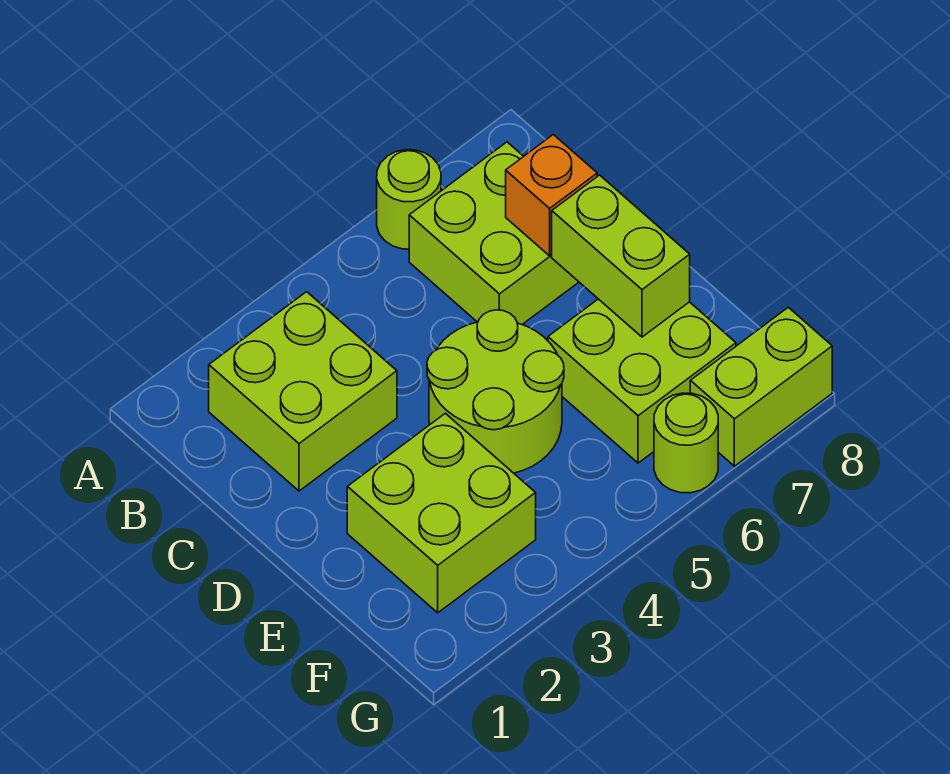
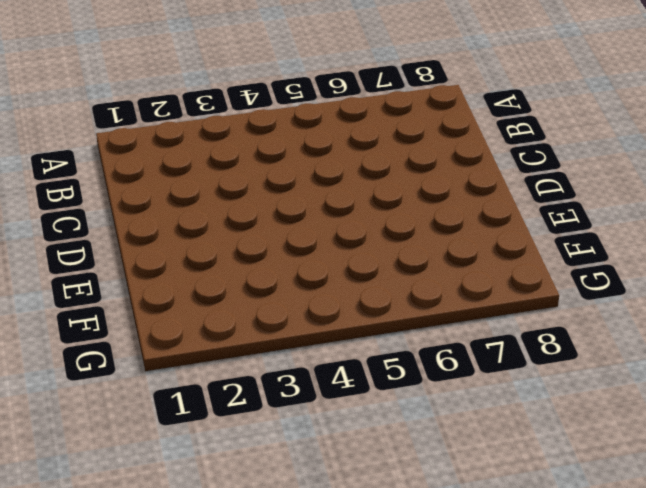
none -> lime round brick A6 level 1
none -> lime brick B2:C3 level 1

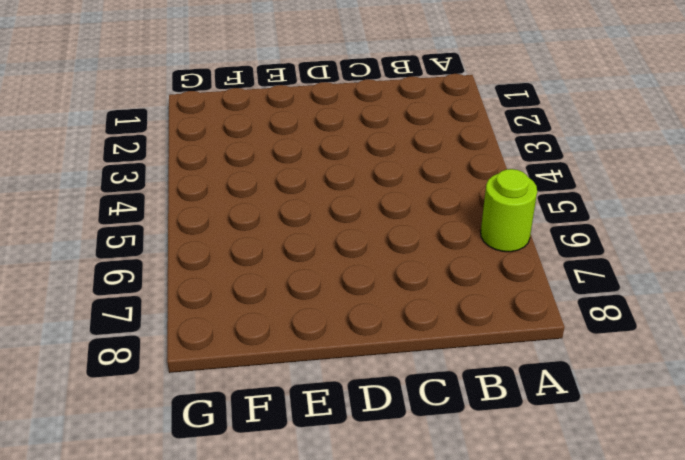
none -> lime brick B2:C3 level 1
none -> lime brick B6:C7 level 1

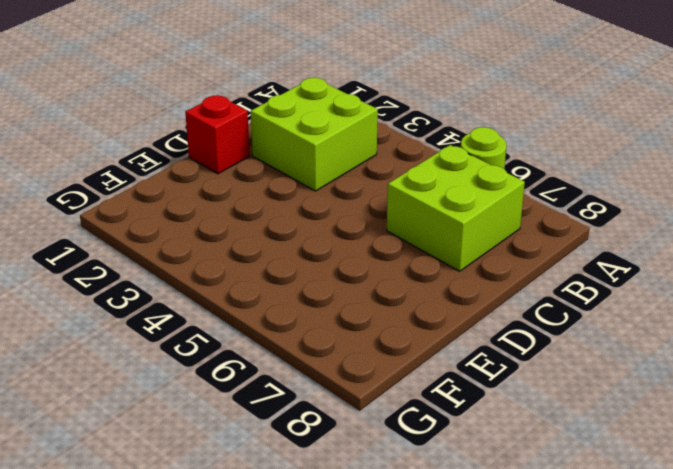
red brick D1 level 1 -> none
none -> lime round brick D4:E5 level 1
none -> lime brick E2:F3 level 1

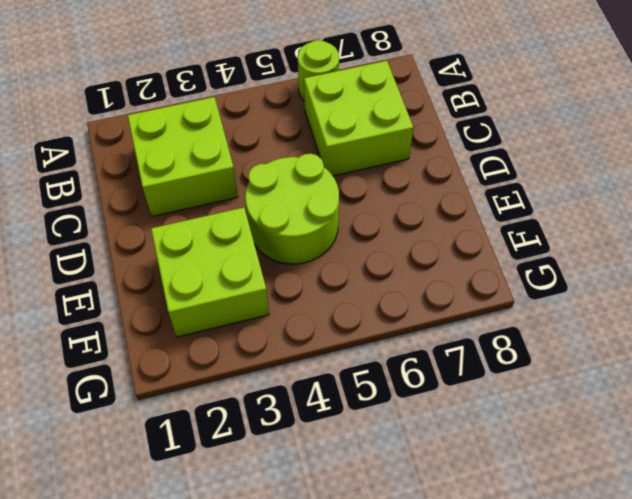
none -> lime brick E6:F7 level 1
none -> lime round brick G6 level 1

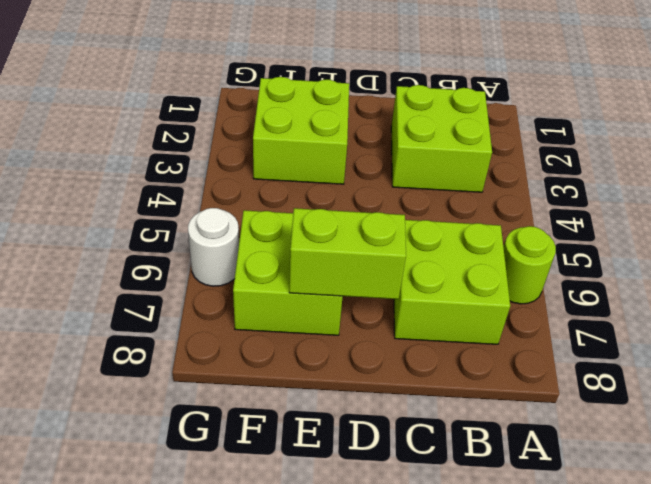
white round brick G6 level 1 -> lime round brick G6 level 1
none -> lime round brick D4:E5 level 1
none -> lime brick G7:G8 level 1

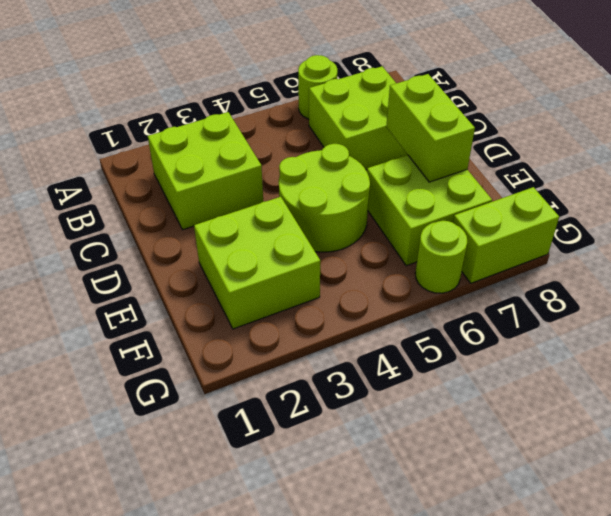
none -> orange brick C7 level 2

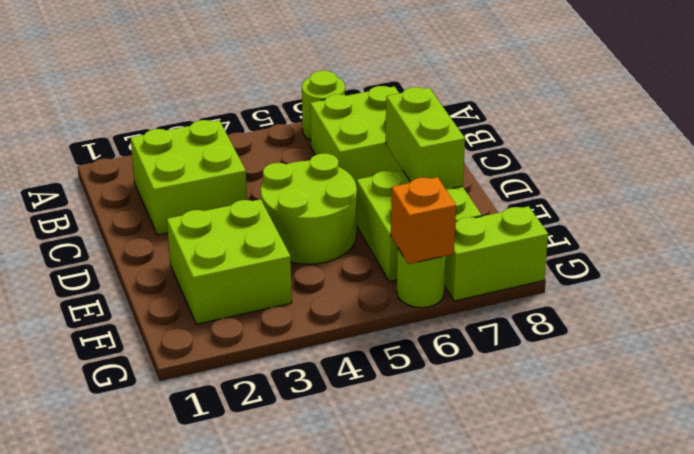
orange brick G6 level 2 -> orange brick C7 level 2

